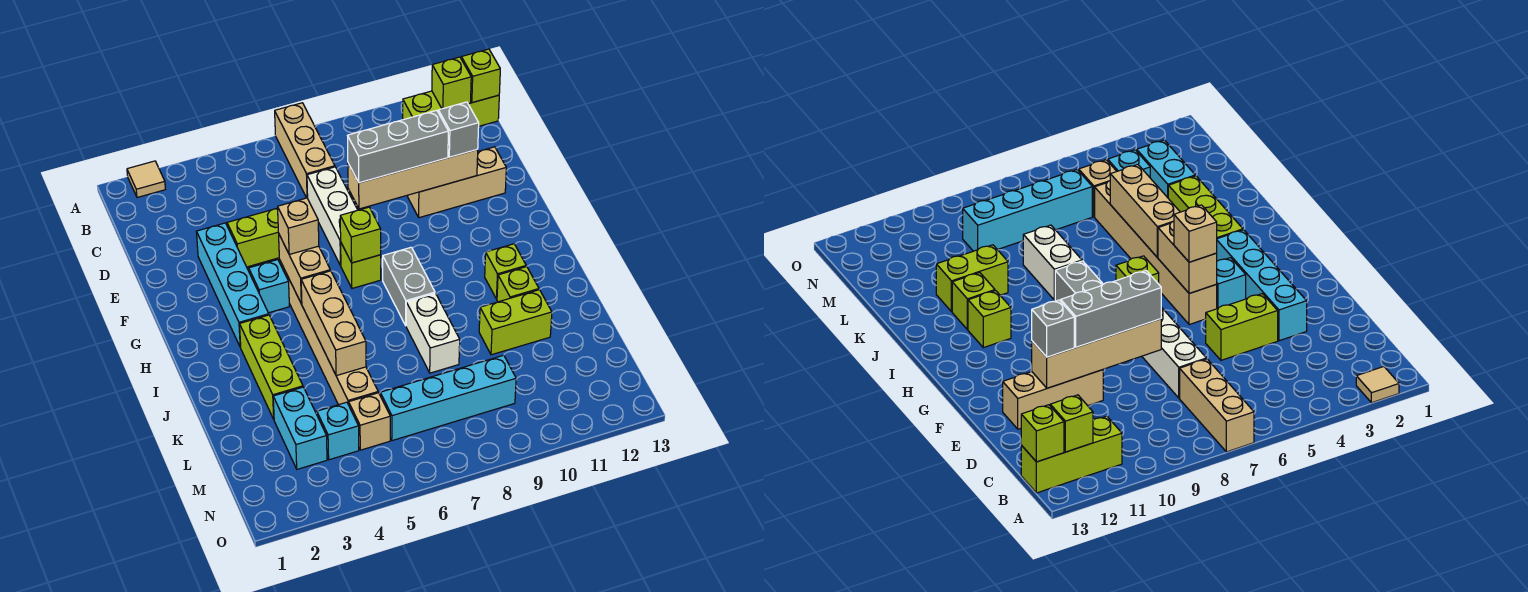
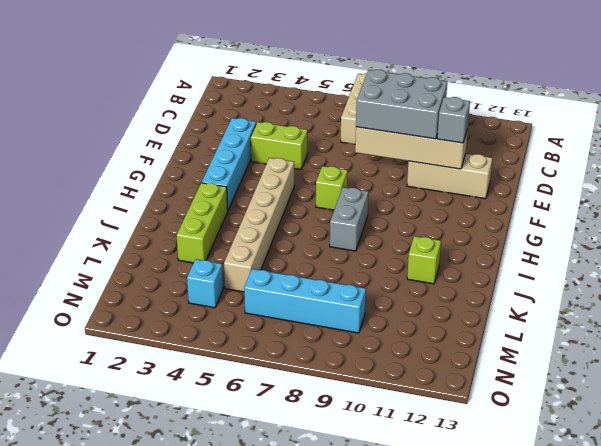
grey brick D8:E10 level 3 -> grey brick E8:E10 level 3
none -> tan tile A2 level 1
none -> lime brick B11:B13 level 1
none -> white brick D7:F7 level 1

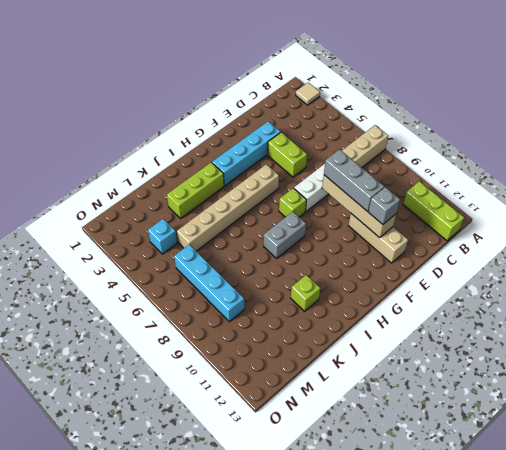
none -> cyan brick G4 level 1
none -> lime brick I11 level 1
none -> white brick J8:K8 level 1

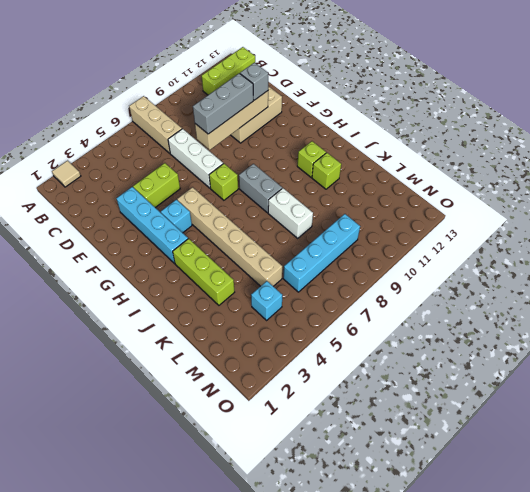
none -> lime brick K10:K11 level 1
none -> cyan brick L3:M3 level 1
none -> tan brick M5 level 1

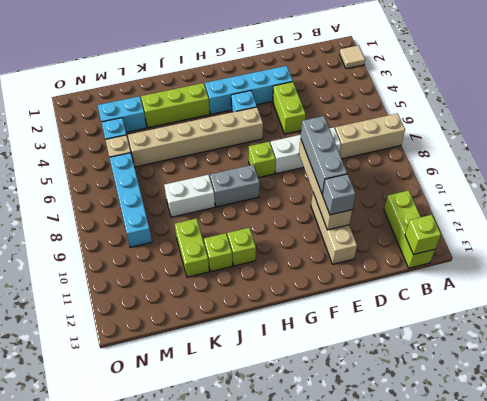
none -> lime brick B12 level 2
none -> tan brick G5:H5 level 2
none -> lime brick G7 level 2

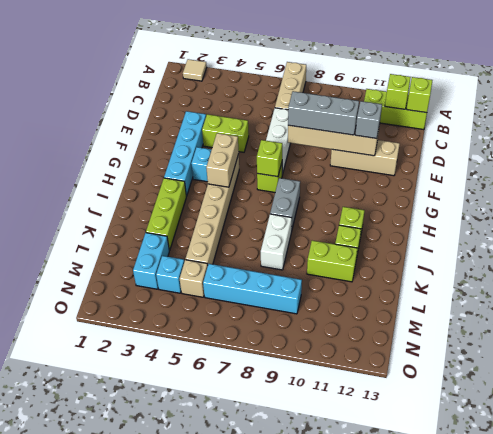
none -> tan brick I5:K5 level 2
none -> tan brick G5 level 3

